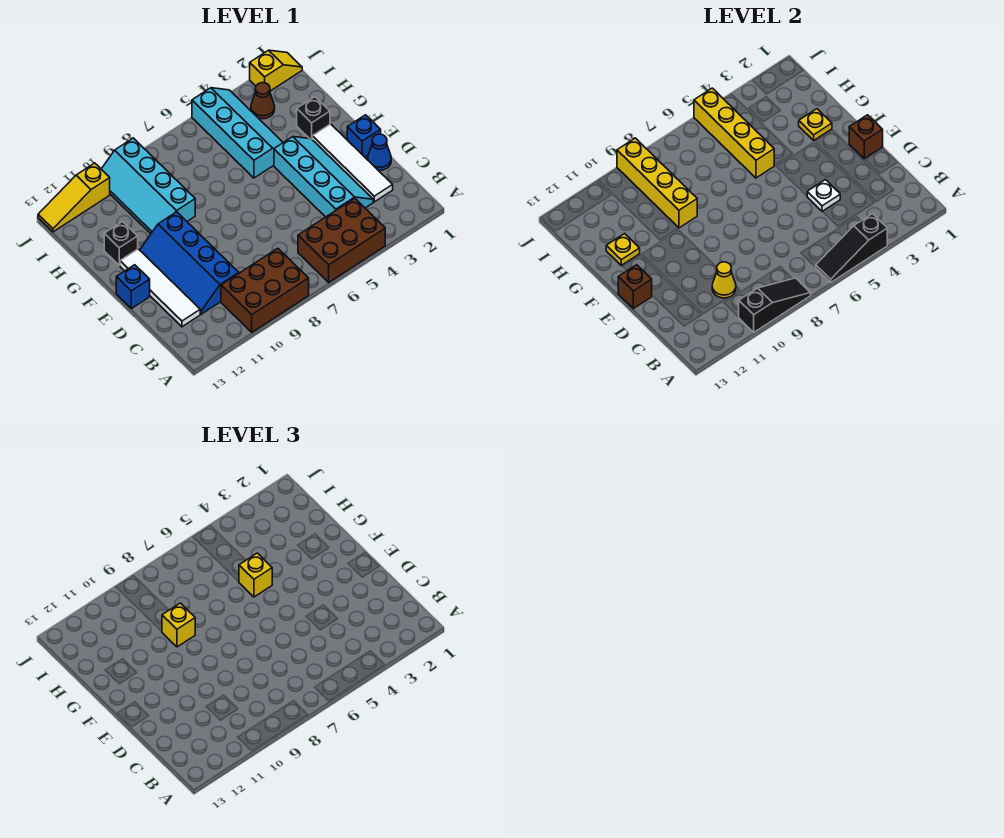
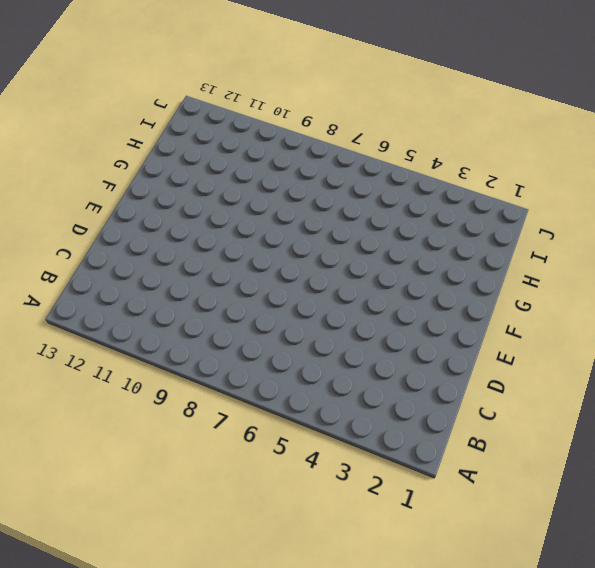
none -> brown brick A4:B6 level 1
none -> brown brick A8:B10 level 1
none -> white tile C2:F2 level 1

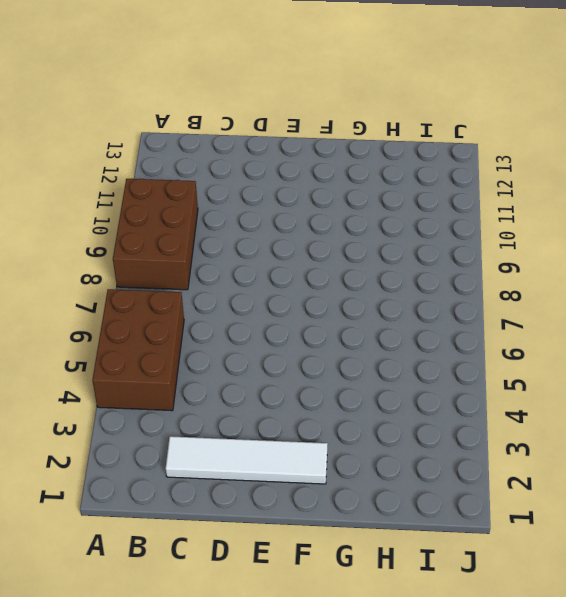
none -> cyan slope C3:F4 level 1 top 4
none -> blue slope C10:F11 level 1 top 10
none -> white tile C12:F12 level 1

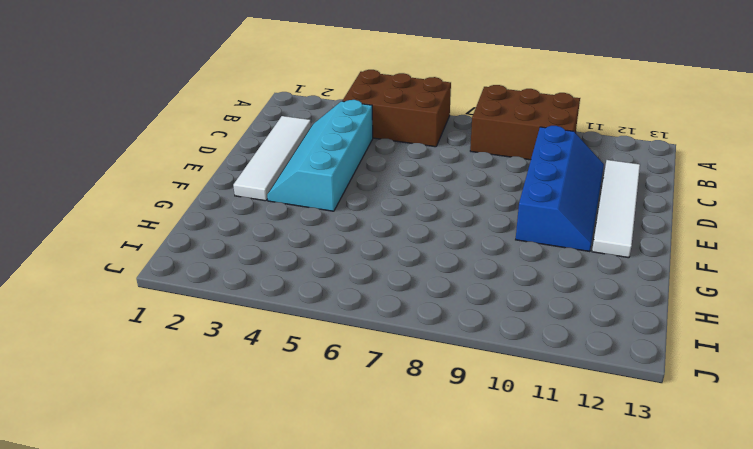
none -> blue cone D1 level 1
none -> blue brick E1 level 1
none -> blue brick E13 level 1

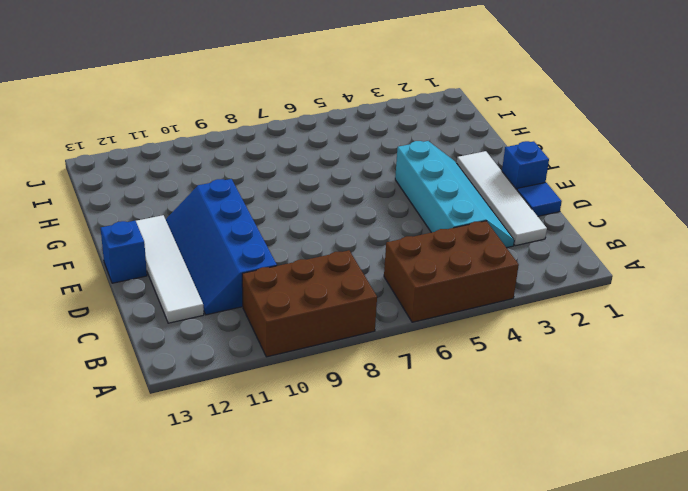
blue tile D1 level 1 -> blue cone D1 level 1
none -> black brick G2 level 1
none -> cyan slope G4:J5 level 1 top 5
none -> cyan slope G9:J10 level 1 top 9

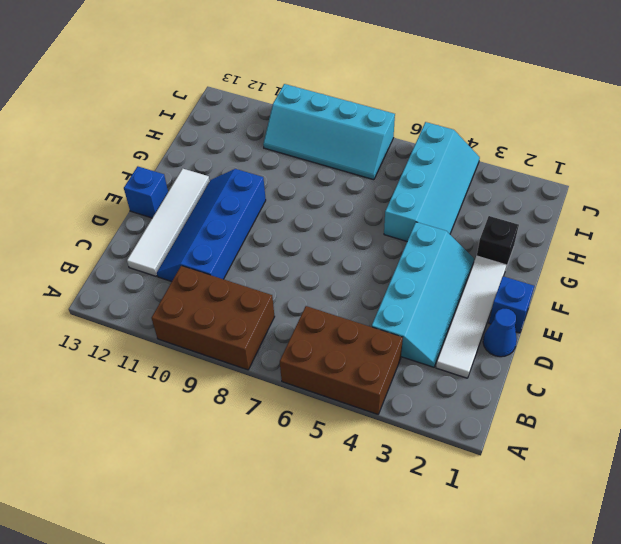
cyan slope I7:J10 level 1 top J -> cyan slope G9:J10 level 1 top 9
none -> black brick G12 level 1
none -> brown cone I3 level 1
none -> yellow slope J1:J2 level 1 top 2

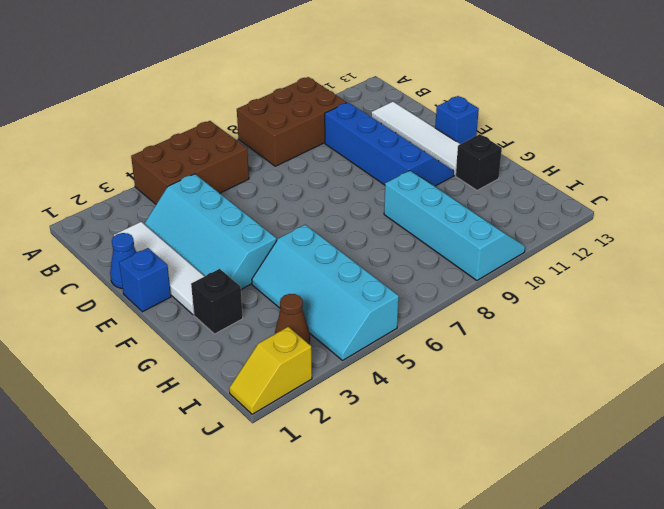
none -> yellow slope J11:J13 level 1 top 11
none -> black slope A4:A6 level 2 top 4
none -> black slope A8:A10 level 2 top 10

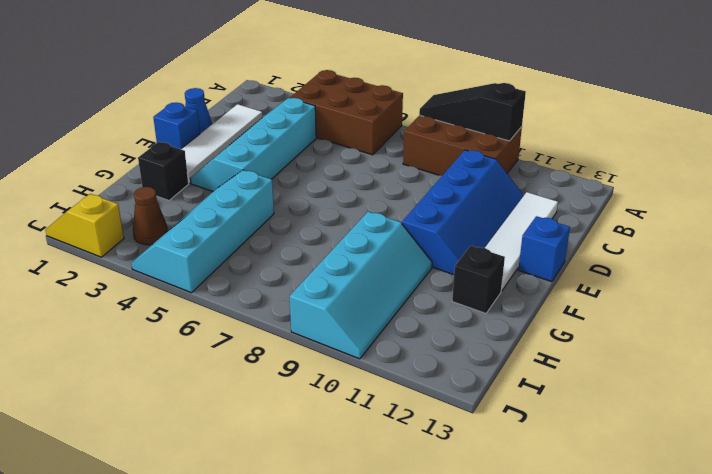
none -> yellow slope J11:J13 level 1 top 11
none -> black slope A4:A6 level 2 top 4
none -> yellow cone C10 level 2

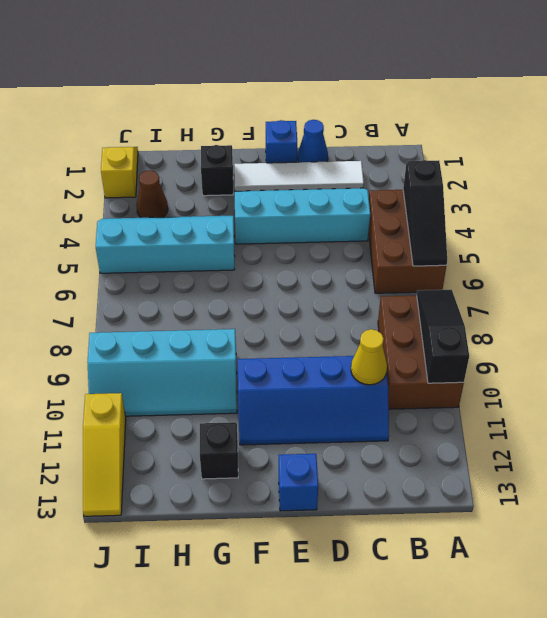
none -> white tile C12:F12 level 1
none -> white plate D4 level 2
none -> brown brick E1 level 2

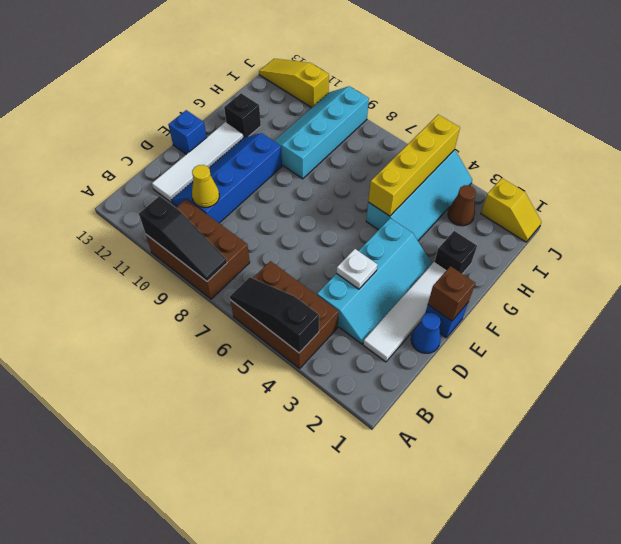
none -> brown brick E13 level 2
none -> yellow plate G2 level 2
none -> yellow brick G9:J9 level 2

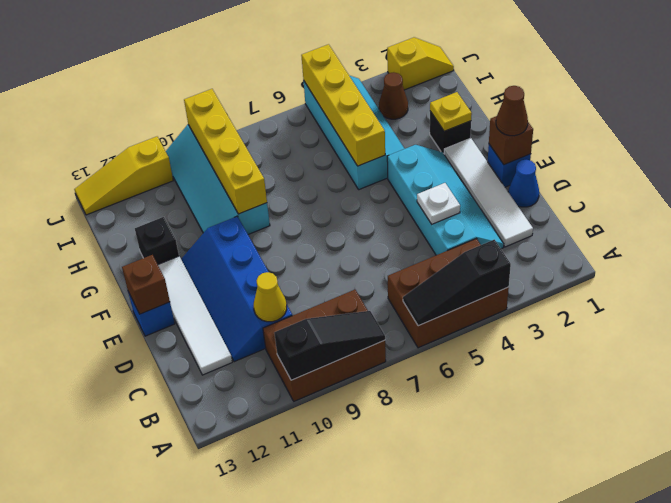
brown cone E1 level 3 -> none
none -> yellow plate G12 level 2
none -> yellow brick G5 level 3
none -> yellow brick G9 level 3

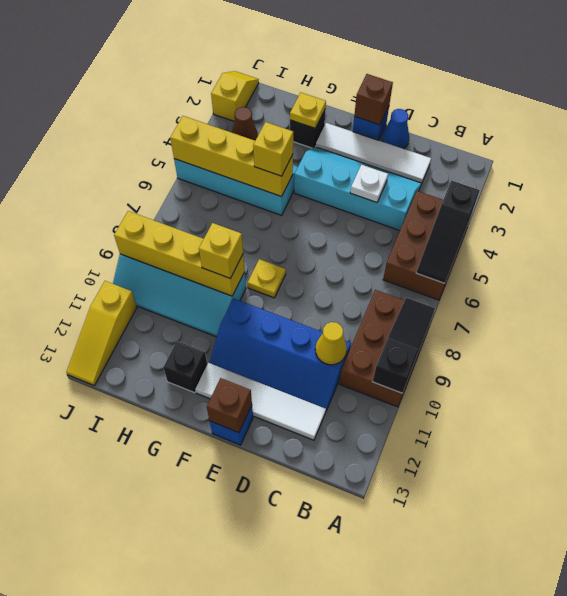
yellow plate F8 level 1 -> yellow plate G12 level 2

